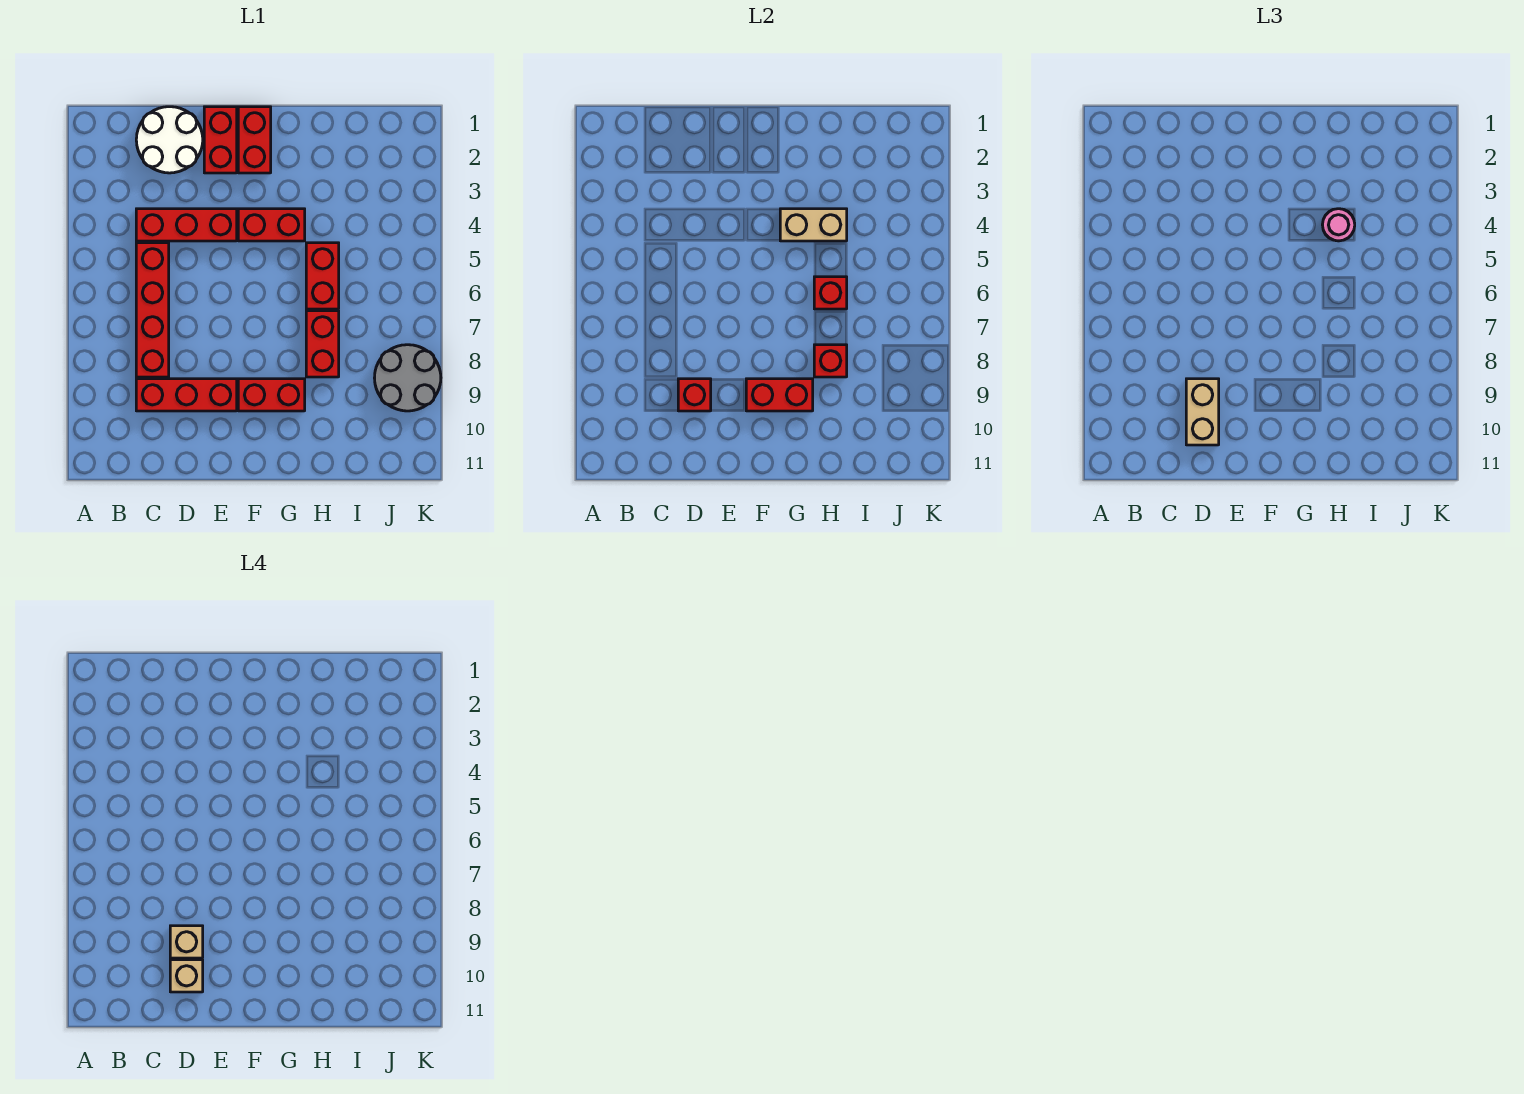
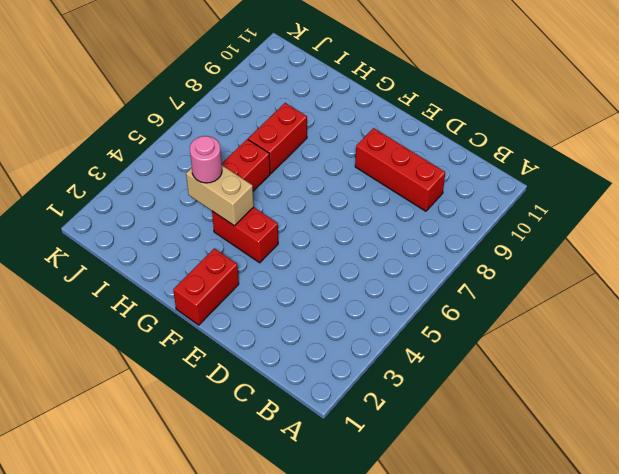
none -> white round brick C1:D2 level 1
none -> red brick C4:E4 level 1
none -> red brick C5:C8 level 1

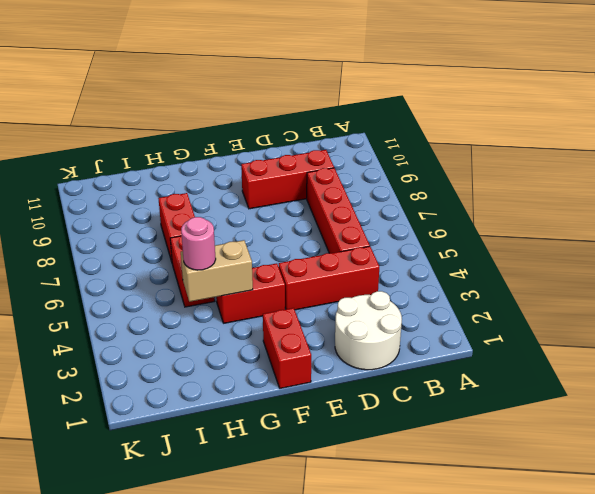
none -> red brick E1:E2 level 1
none -> red brick F9:G9 level 1
none -> grey round brick J8:K9 level 1

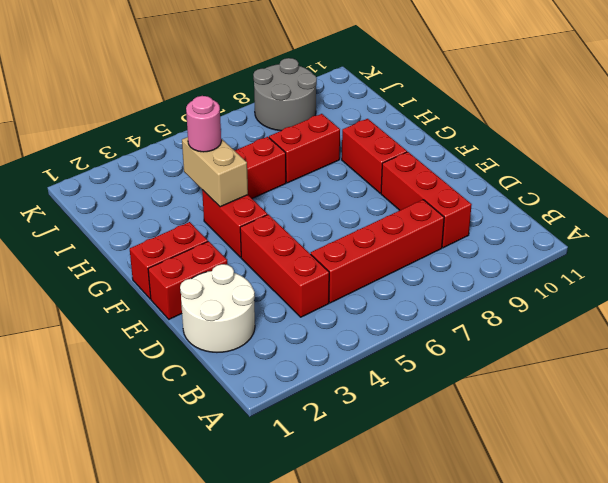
none -> red brick D9 level 2
none -> red brick F9:G9 level 2
none -> red brick H6 level 2

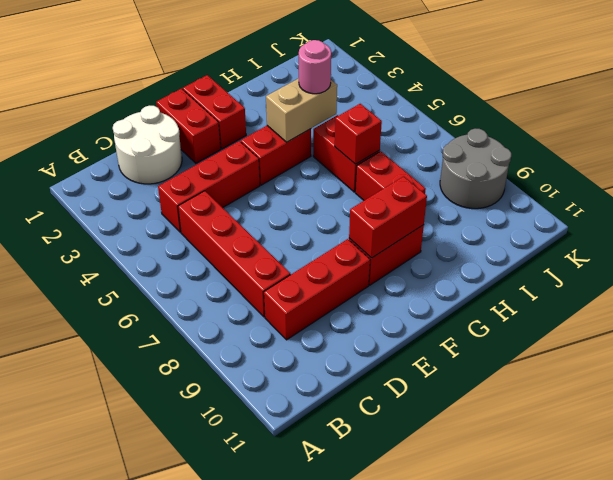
none -> red brick D9 level 2
none -> red brick H8 level 2
none -> tan brick D9:D10 level 3

